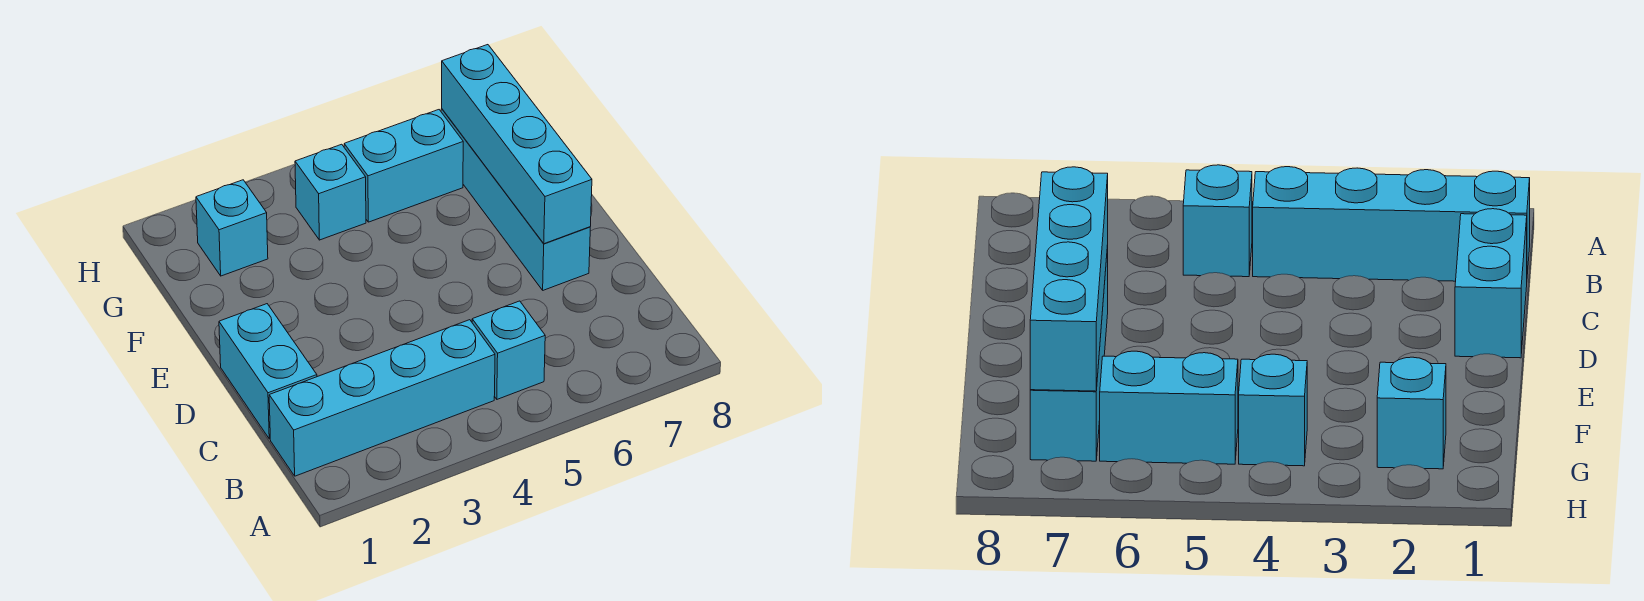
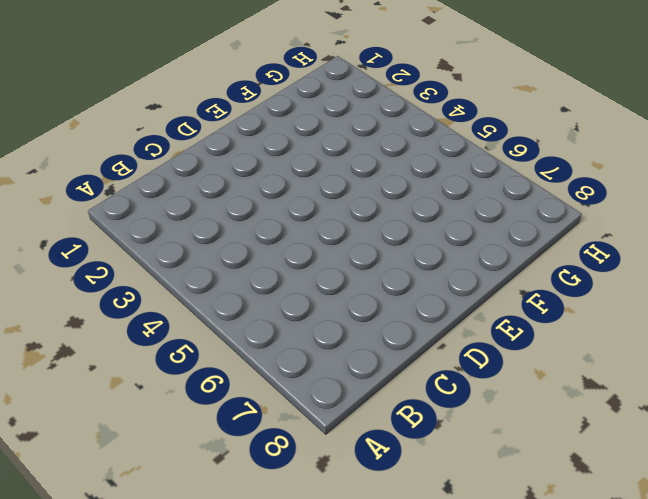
none -> cyan brick B1:B4 level 1
none -> cyan brick B5 level 1

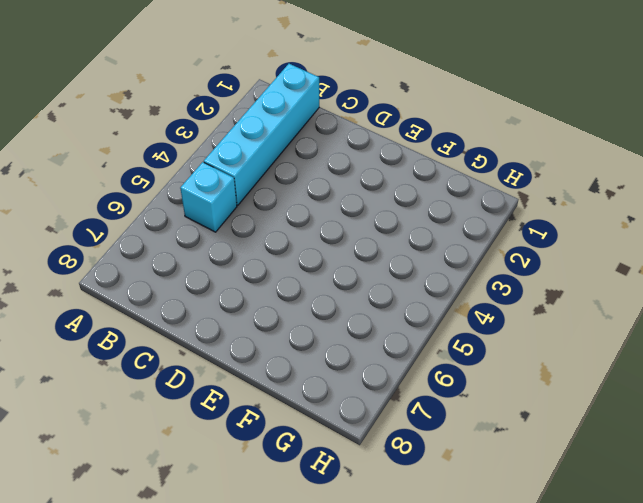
none -> cyan brick C1:D1 level 1
none -> cyan brick D7:G7 level 1

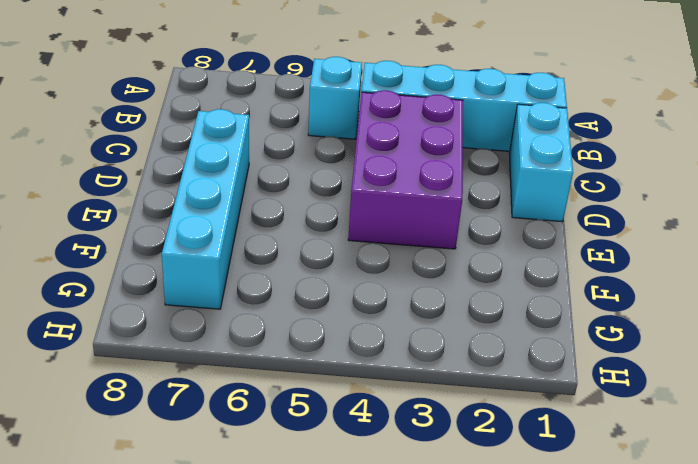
purple brick C3:E4 level 1 -> none
none -> cyan brick G2 level 1
none -> cyan brick G4 level 1

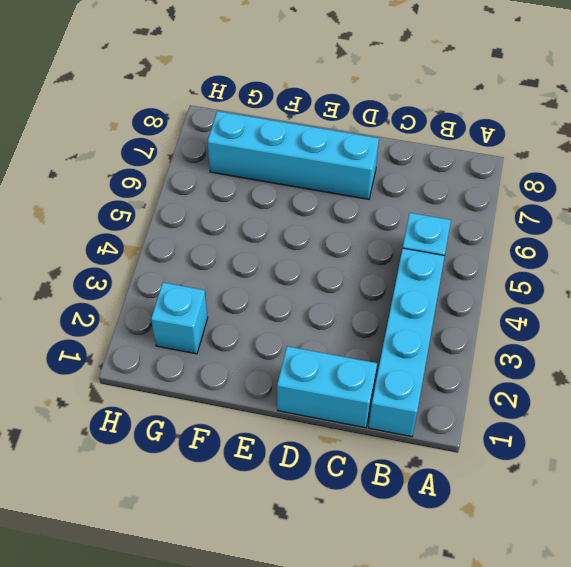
none -> cyan brick G4 level 1
none -> cyan brick G5:G6 level 1

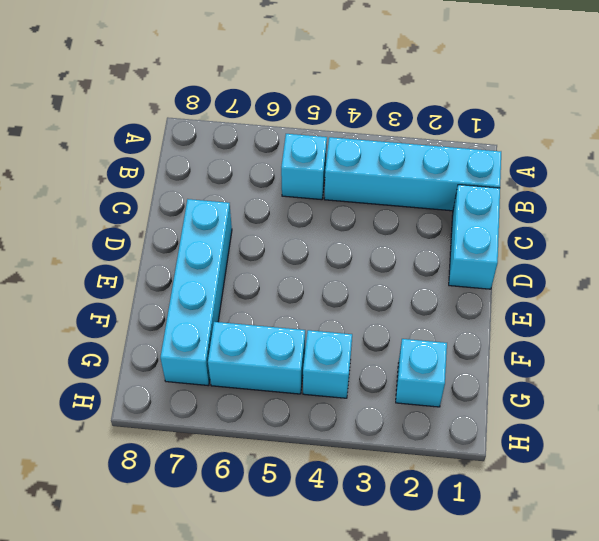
none -> cyan brick D7:G7 level 2

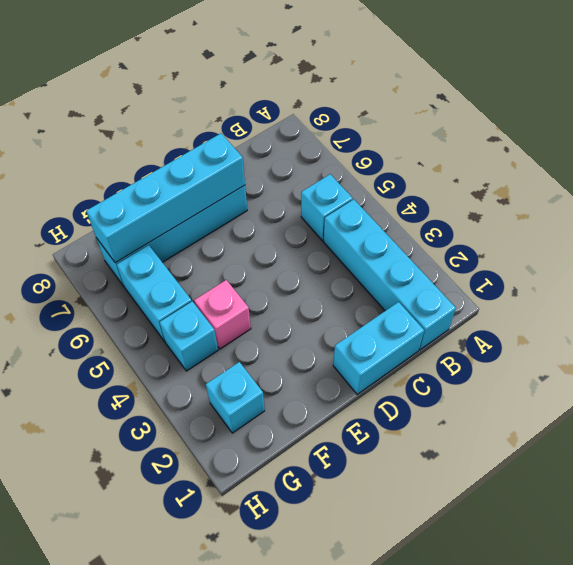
pink brick F4 level 1 -> none

